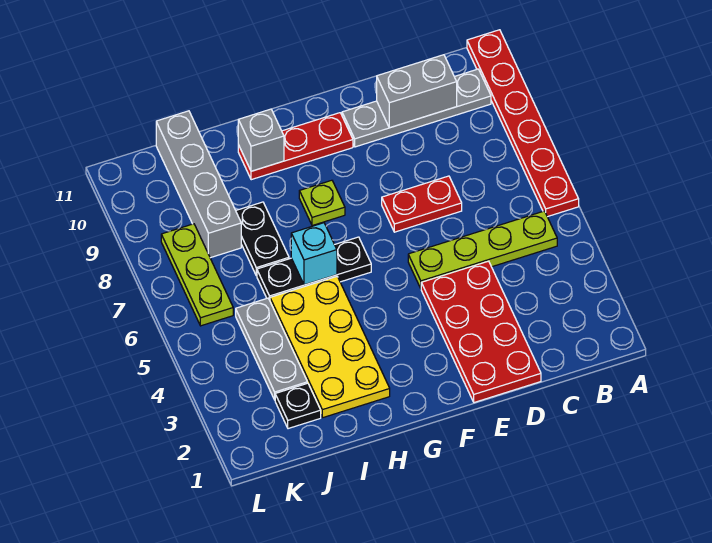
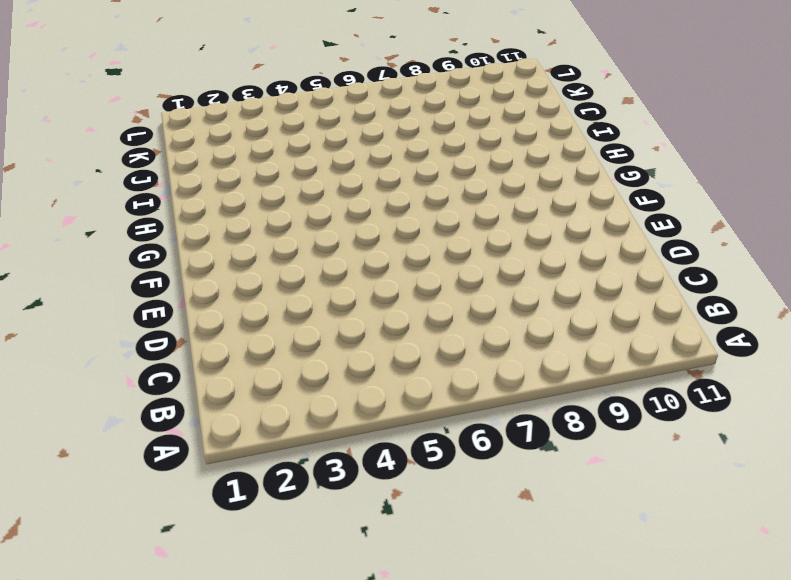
none -> red plate A6:A11 level 1
none -> lime plate B5:E5 level 1
none -> grey plate B10:E10 level 1

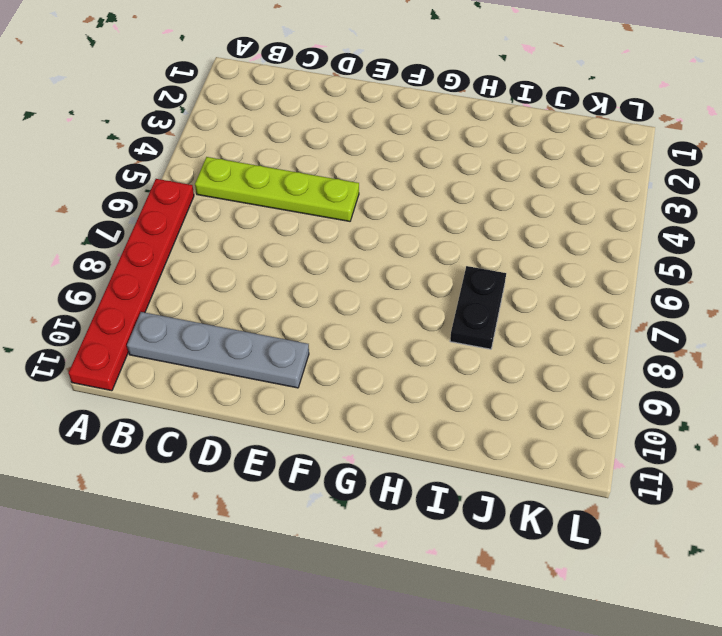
none -> red plate D1:E4 level 1
none -> red plate D7:E7 level 1
none -> red plate F10:H10 level 1

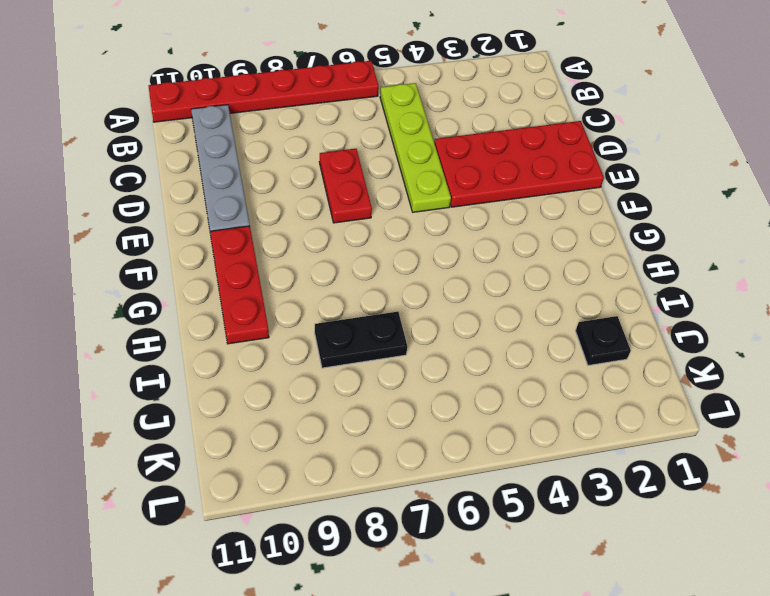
none -> black plate G6:I6 level 1
none -> lime plate G8 level 1
none -> yellow plate H2:I5 level 1

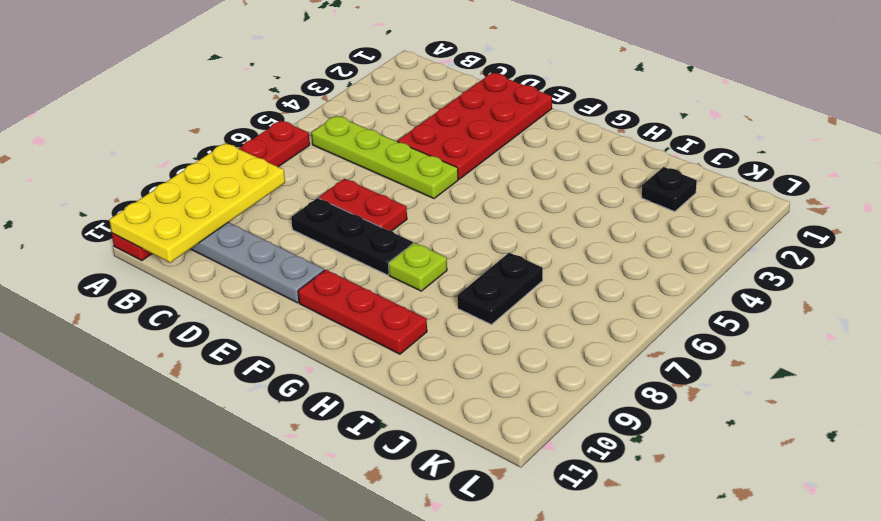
yellow plate A8:B11 level 2 -> yellow plate H2:I5 level 1
black plate D8:F8 level 1 -> black plate G6:I6 level 1
none -> grey plate J3:J5 level 1
none -> grey brick J8:J11 level 1
none -> lime plate K6:K8 level 1

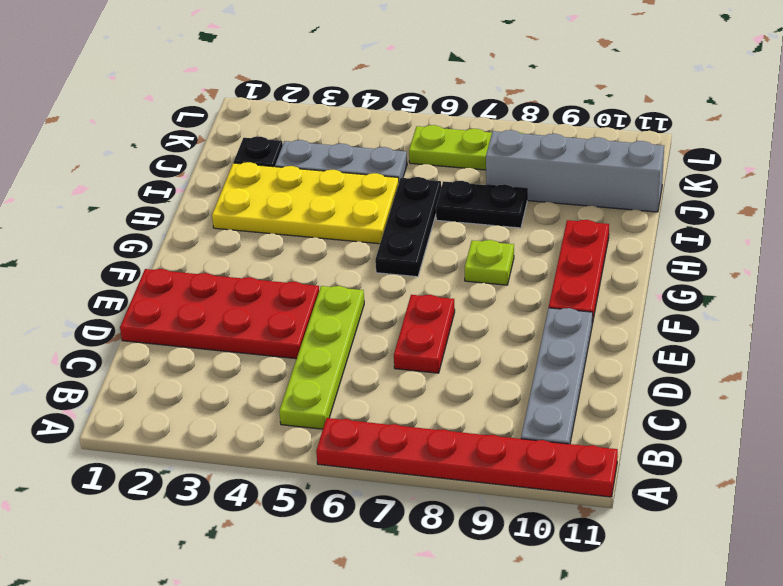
none -> grey brick C10:D10 level 2
none -> cyan brick H6 level 2
none -> grey brick H10 level 2

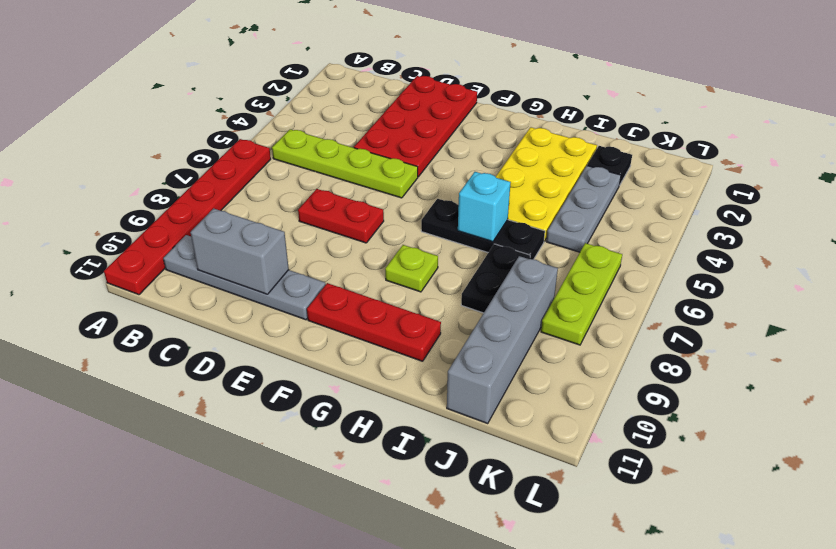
none -> grey brick H10 level 2

